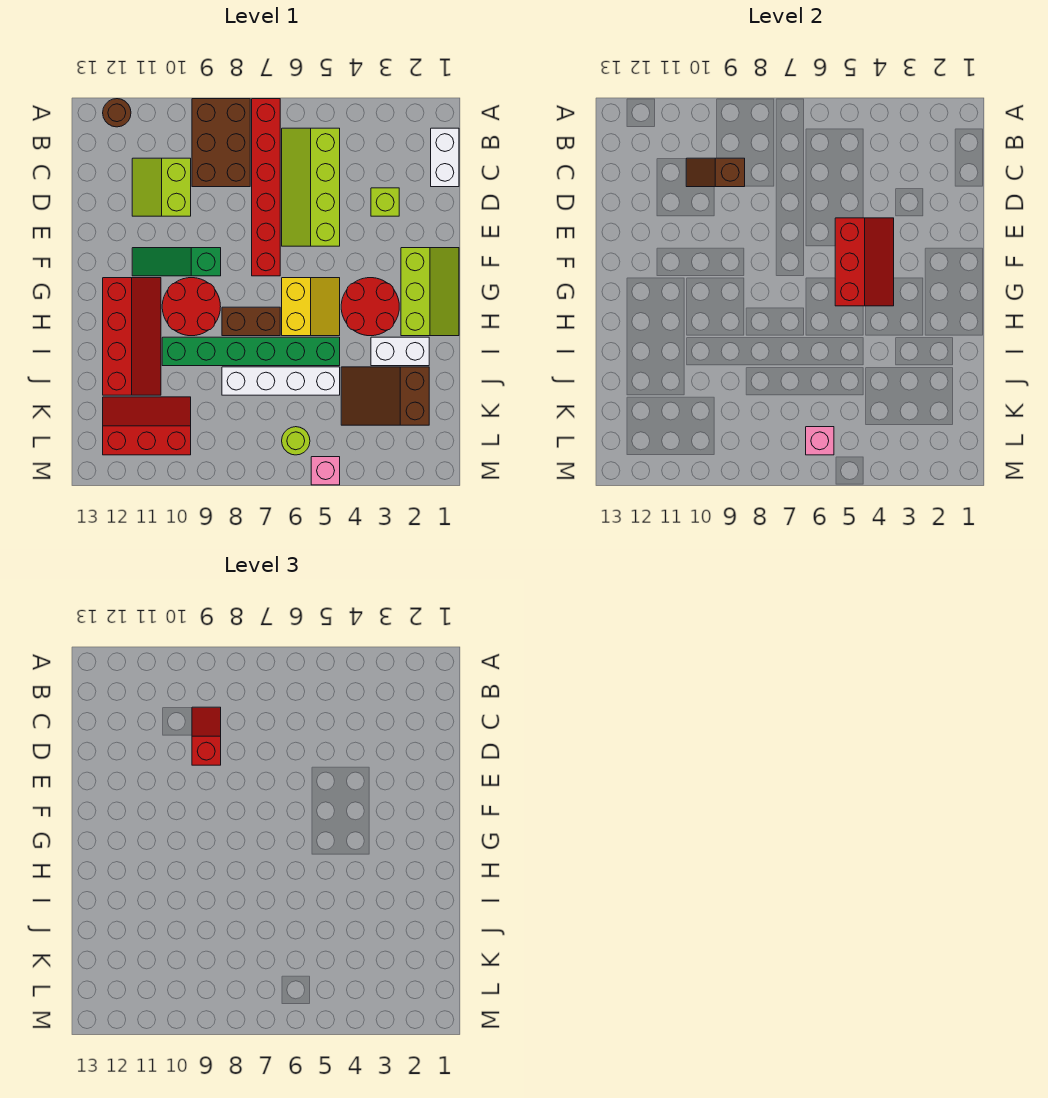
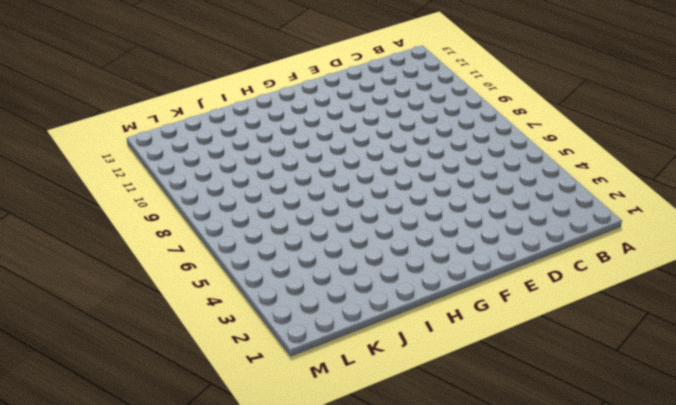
none -> red brick A7:F7 level 1
none -> brown brick A8:C9 level 1
none -> brown round brick A12 level 1

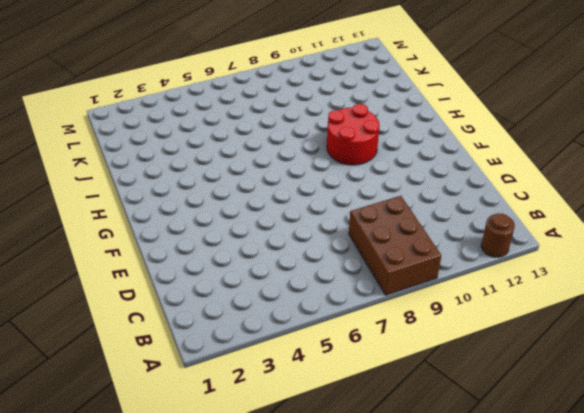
none -> red brick A7:F7 level 1
none -> white brick B1:C1 level 1
none -> lime slope B5:E6 level 1 top 5

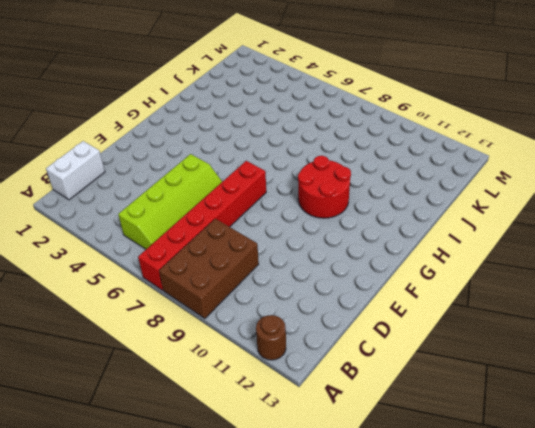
none -> lime slope C10:D11 level 1 top 10
none -> lime brick D3 level 1
none -> lime slope F1:H2 level 1 top 2

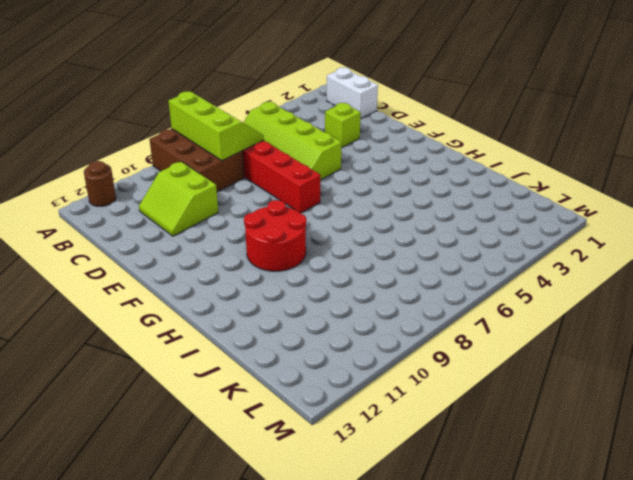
lime slope A7:C8 level 2 top 8 -> lime slope F1:H2 level 1 top 2
none -> green slope F9:F11 level 1 top 9
none -> red round brick G3:H4 level 1
none -> yellow slope G5:H6 level 1 top 6

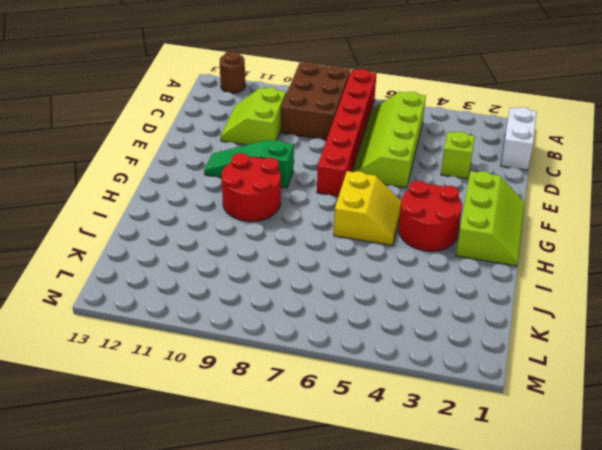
none -> red slope G11:J12 level 1 top 12
none -> brown brick H7:H8 level 1
none -> white brick I2:I3 level 1

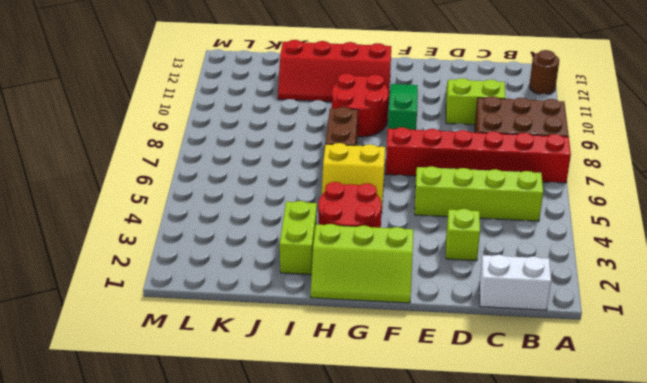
lime brick I2:I3 level 1 -> white brick I2:I3 level 1
none -> green brick I5:I10 level 1
none -> brown slope J2:K4 level 1 top 2
none -> white brick J5:J8 level 1

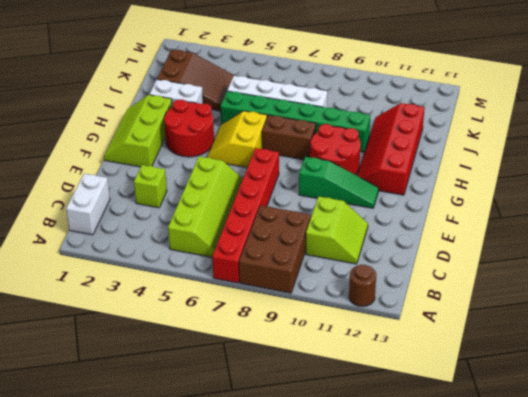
none -> red slope K10:L12 level 1 top L
none -> lime round brick L6 level 1
none -> pink brick M5 level 1

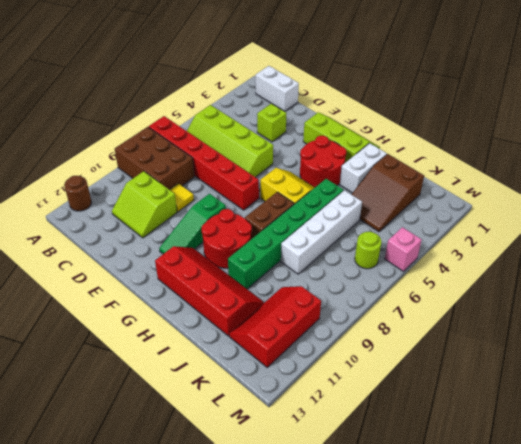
yellow tile D9 level 1 -> none
none -> brown slope C9:C10 level 2 top 9
none -> red slope E4:G5 level 2 top 5
none -> pink brick L6 level 2

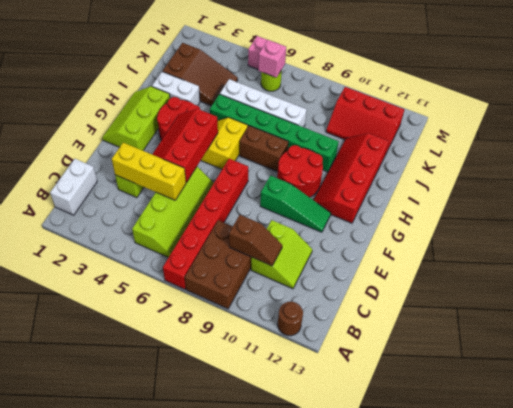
yellow brick D3:D5 level 2 -> none
none -> red slope C9:D9 level 3 top D

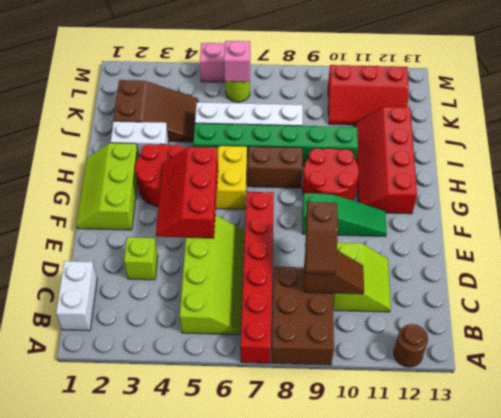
brown slope C9:D9 level 3 top D -> red slope C9:D9 level 3 top D

